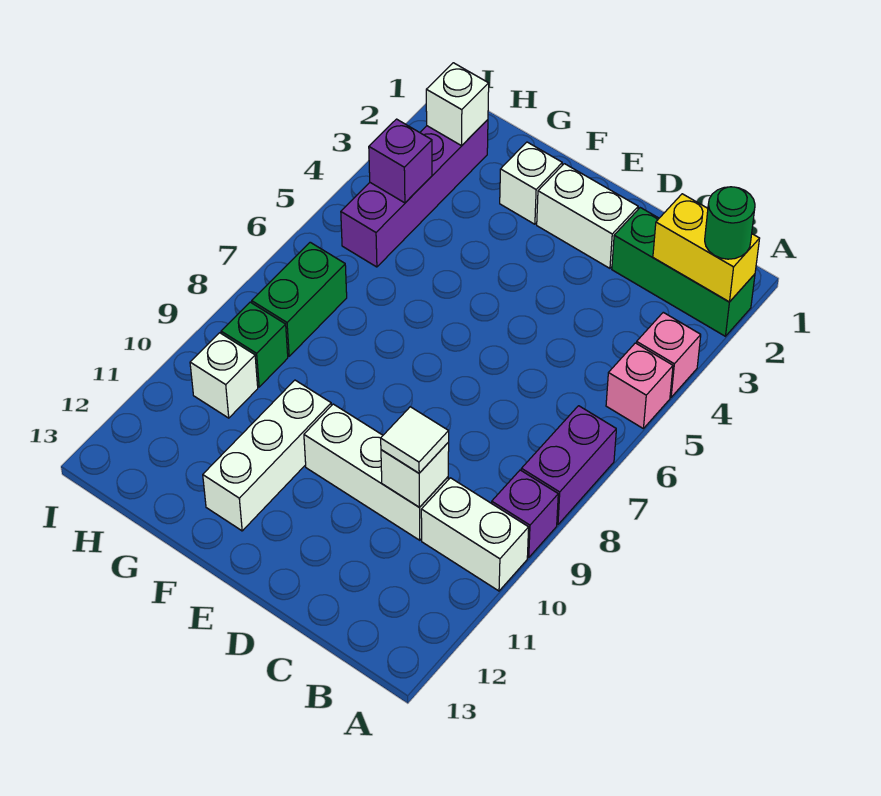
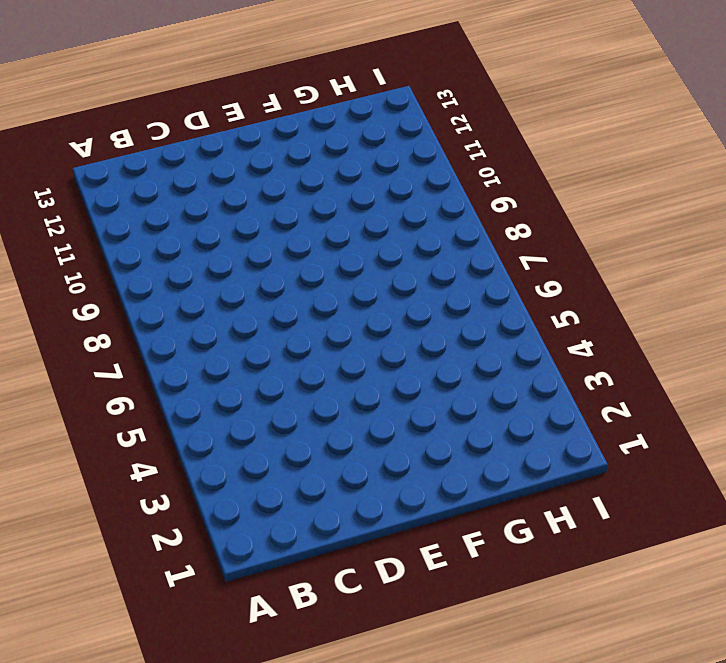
none -> green brick A2:C2 level 1
none -> pink brick A4 level 1
none -> pink brick A5 level 1

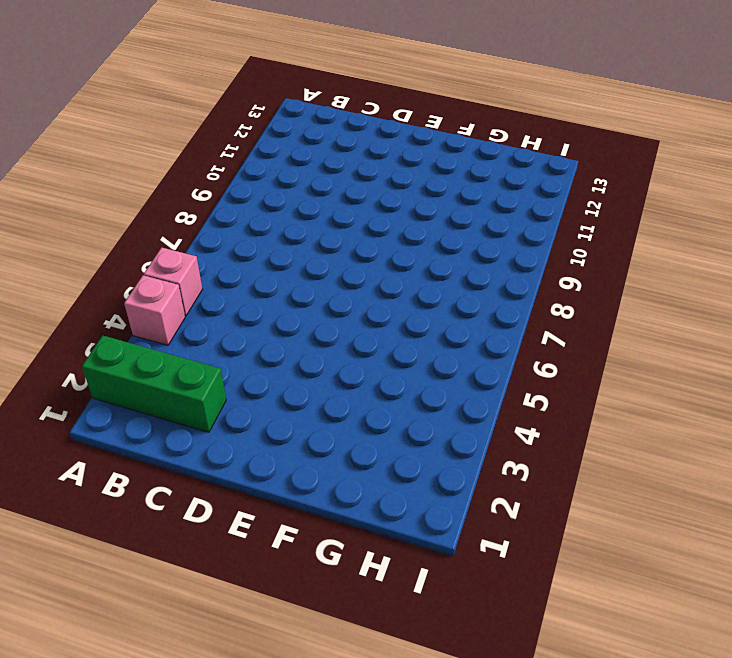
none -> purple brick A7:A8 level 1
none -> purple brick A9 level 1
none -> white brick A10:B10 level 1

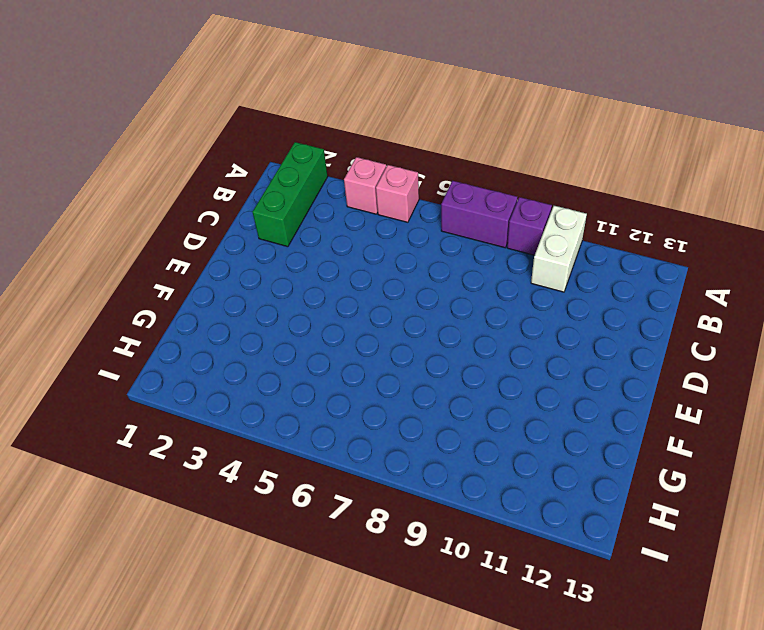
none -> white brick C10:E10 level 1
none -> white brick D2:E2 level 1
none -> white brick F2 level 1

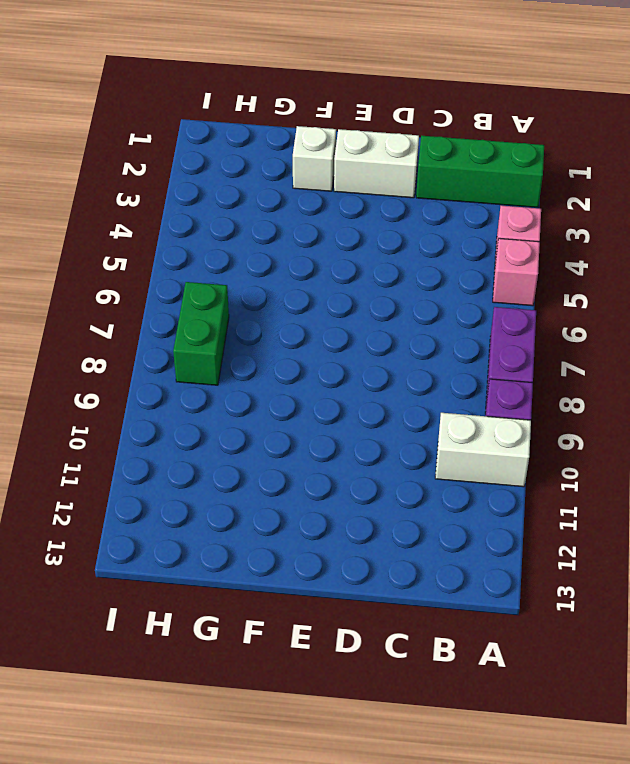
none -> white brick C10:E10 level 1
none -> white brick F10:F12 level 1
none -> purple brick H2:H5 level 1

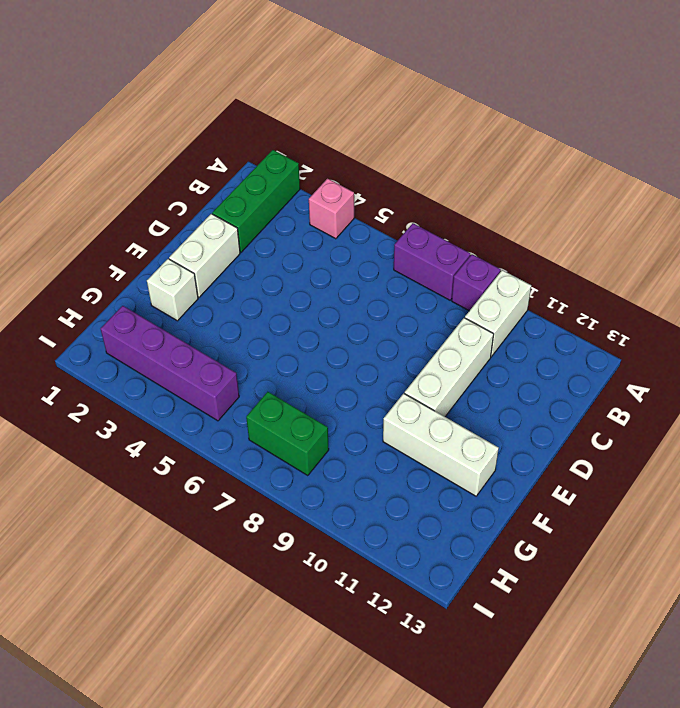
none -> pink brick A5 level 1
none -> green brick H9 level 1
none -> white brick H10 level 1

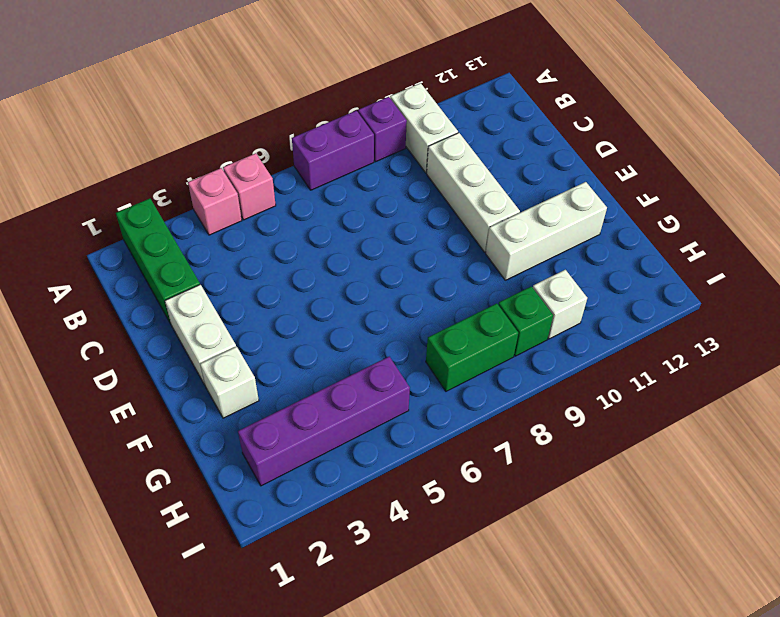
none -> yellow brick A2:B2 level 2
none -> white brick C10 level 2
none -> white brick H2 level 2

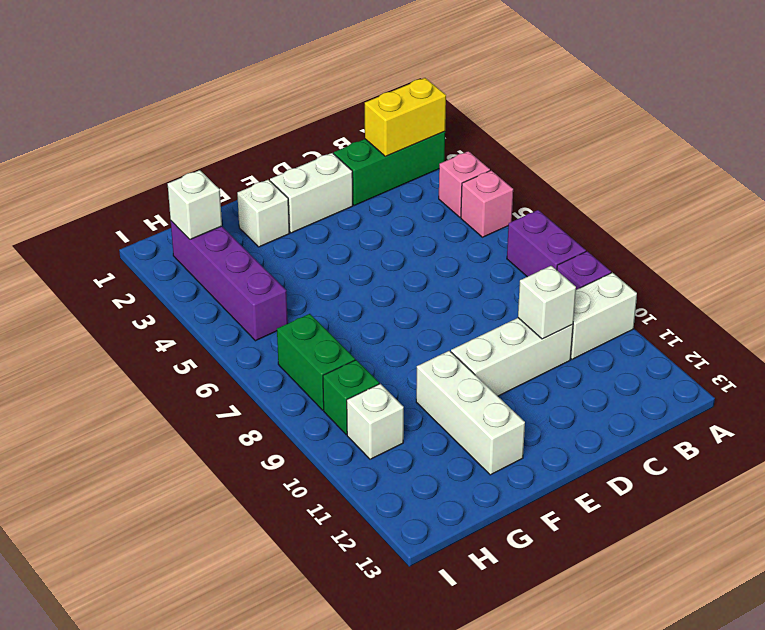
none -> purple brick H4 level 2
none -> green round brick A2 level 3
none -> white tile C10 level 3

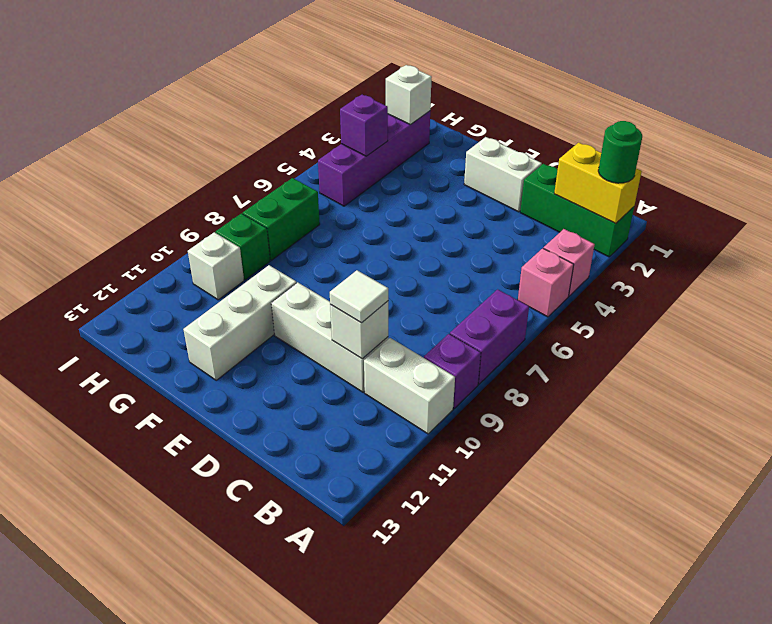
none -> white brick F2 level 1

